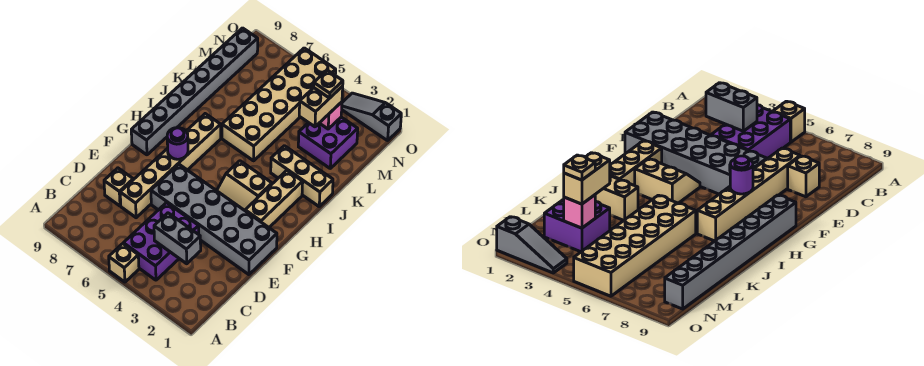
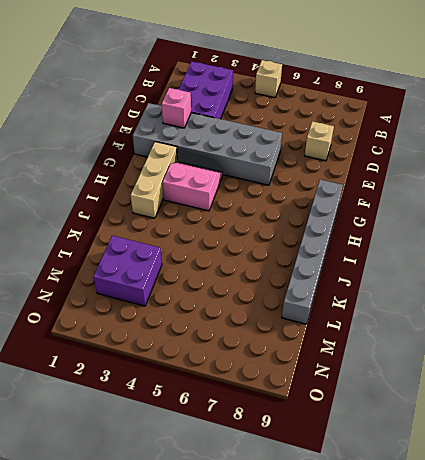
purple brick B2:D3 level 1 -> purple brick B4:D5 level 1
pink brick E2 level 2 -> pink brick M3 level 2
pink slope G3:H4 level 1 top H -> tan slope G3:H4 level 1 top H
grey brick G9:L9 level 1 -> grey brick G9:N9 level 1
none -> tan brick D7:I7 level 1
none -> tan brick J1:J3 level 1
none -> tan brick J5:O6 level 1

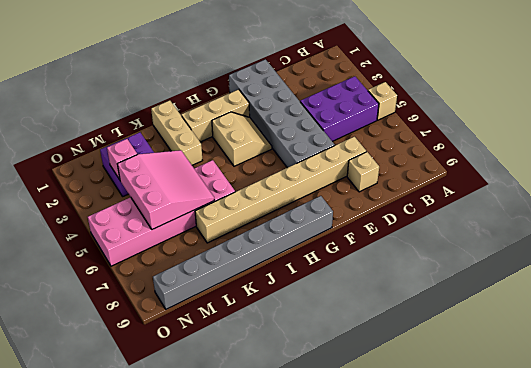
tan brick D7:K7 level 1 -> tan brick D7:I7 level 1
pink brick J5:O6 level 1 -> tan brick J5:O6 level 1
pink slope K4:M6 level 2 top M -> none
none -> grey slope O1:O3 level 1 top 1
none -> grey brick C3:C4 level 2
none -> purple round brick G7 level 2

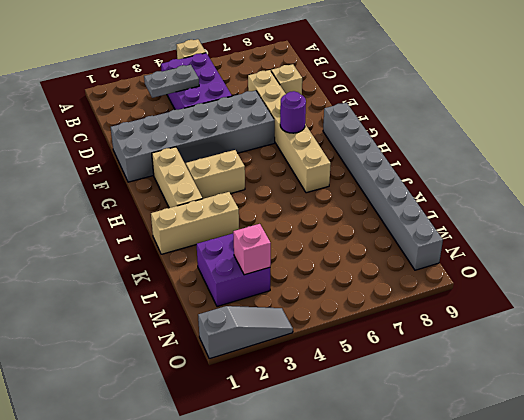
grey plate C3:C4 level 2 -> grey brick C3:C4 level 2
none -> tan brick J5:O6 level 1
none -> tan brick L3:M3 level 3
none -> tan plate M3 level 4

